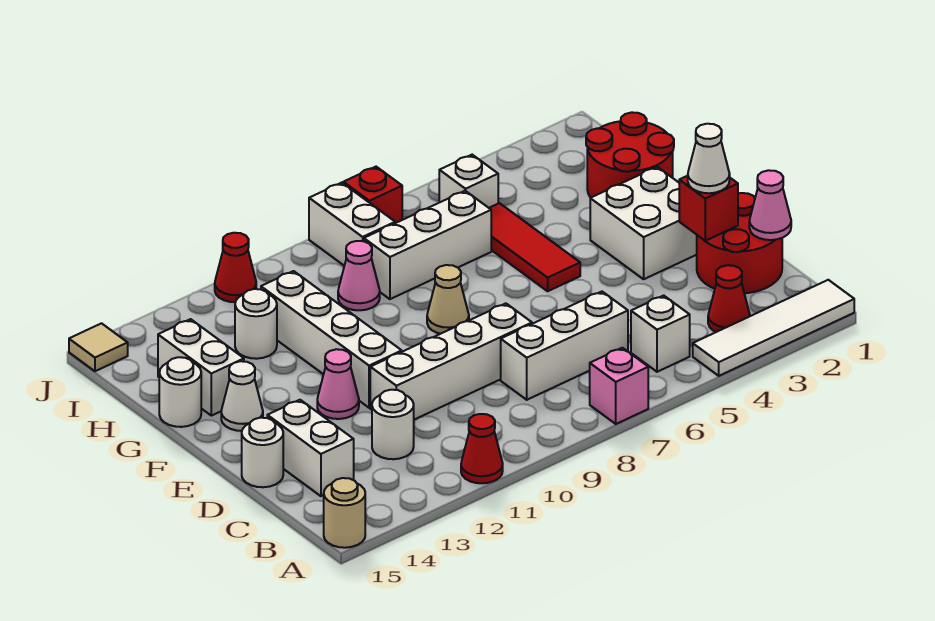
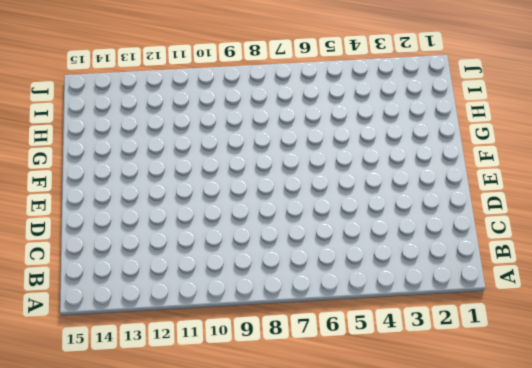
none -> white tile A1:A4 level 1
none -> pink brick A7 level 1
none -> red cone A11 level 1
none -> tan round brick A15 level 1

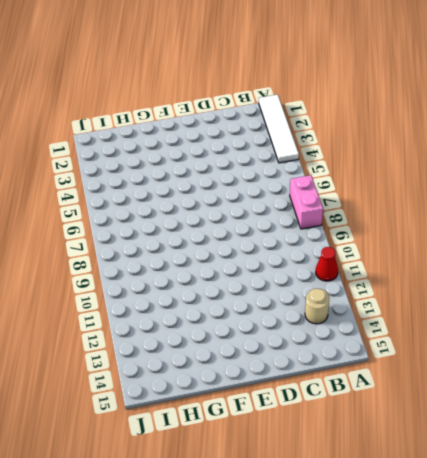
pink brick A7:A8 level 1 -> pink brick A7 level 1
tan round brick B13 level 1 -> tan round brick A15 level 1
none -> red cone B3 level 1
none -> white brick B5 level 1
none -> red round brick C1:D2 level 1
none -> white brick C6:C8 level 1

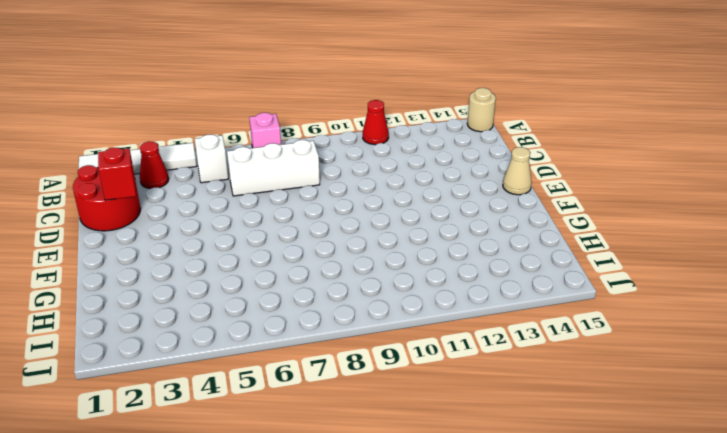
tan cone E15 level 1 -> tan cone F8 level 1
none -> white round brick C12 level 1
none -> white brick C14:D14 level 1
none -> white brick D8:D11 level 1
none -> white round brick D15 level 1

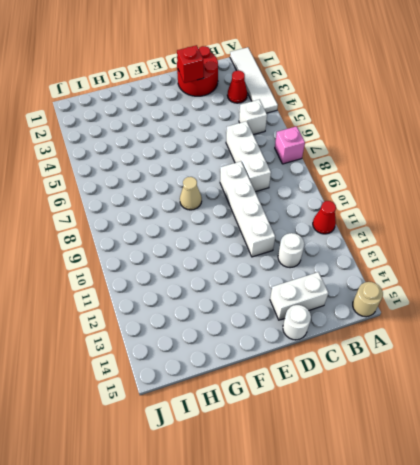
none -> white brick E2:F3 level 1
none -> white brick E11:H11 level 1
none -> pink cone E12 level 1
none -> red tile F5:H5 level 1

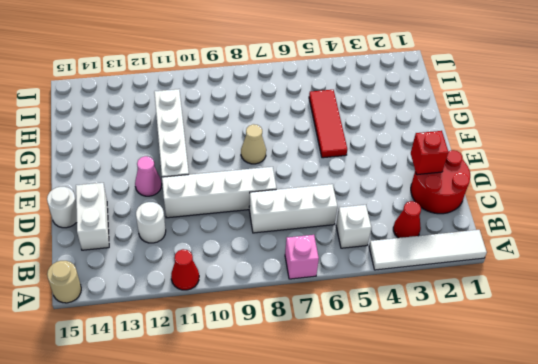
none -> white brick E2:F3 level 1
none -> white cone F14 level 1
none -> red round brick G1:H2 level 1
none -> white brick G14:H14 level 1

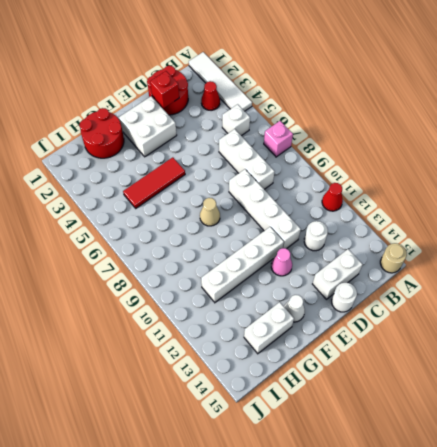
none -> white round brick G15 level 1
none -> white brick H6:H8 level 1
none -> pink cone H9 level 1
none -> white round brick H12 level 1

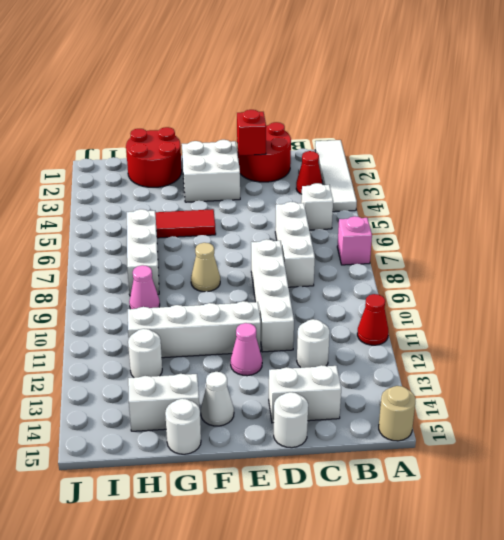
none -> white brick I5 level 1
none -> white brick I8:J8 level 1
none -> red brick J7 level 1
none -> red cone J11 level 1

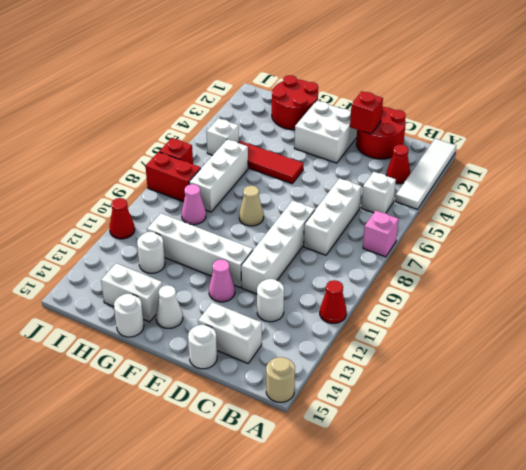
red brick I8:J8 level 1 -> white brick I8:J8 level 1
none -> tan tile J15 level 1
none -> pink cone C1 level 2
none -> white cone D2 level 3

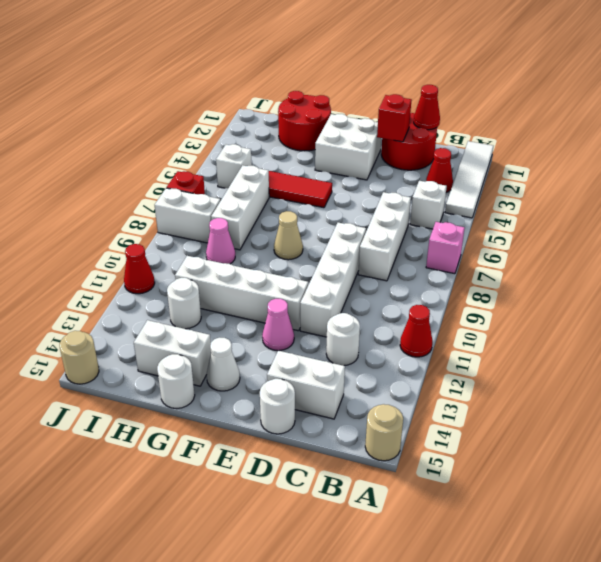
red cone C1 level 2 -> pink cone C1 level 2
tan round brick J15 level 1 -> tan tile J15 level 1
none -> white cone D2 level 3

